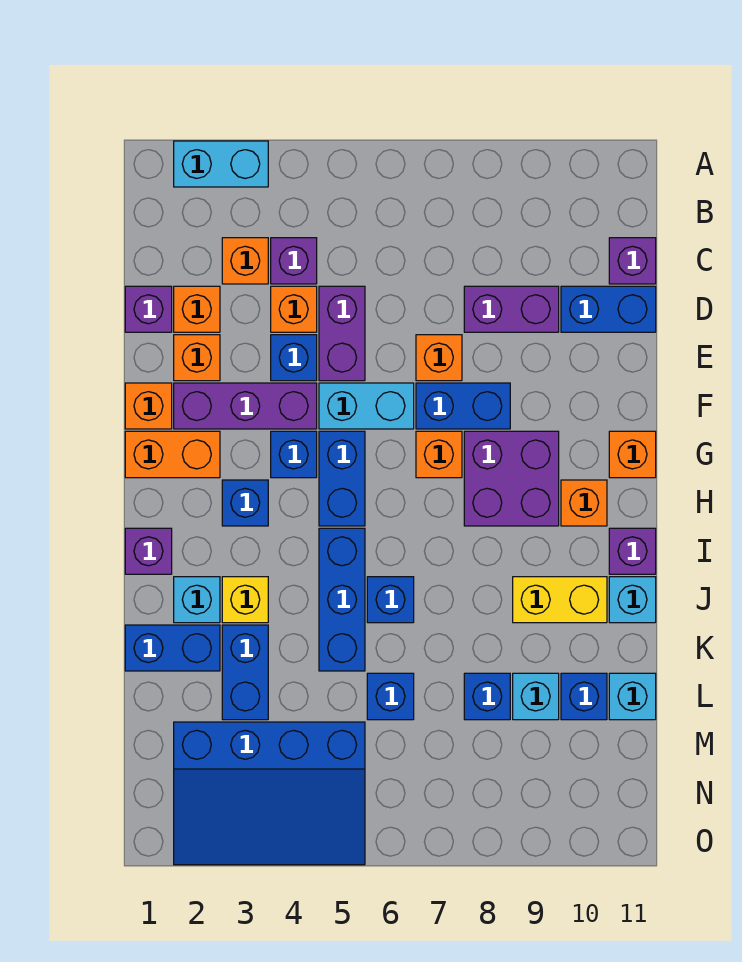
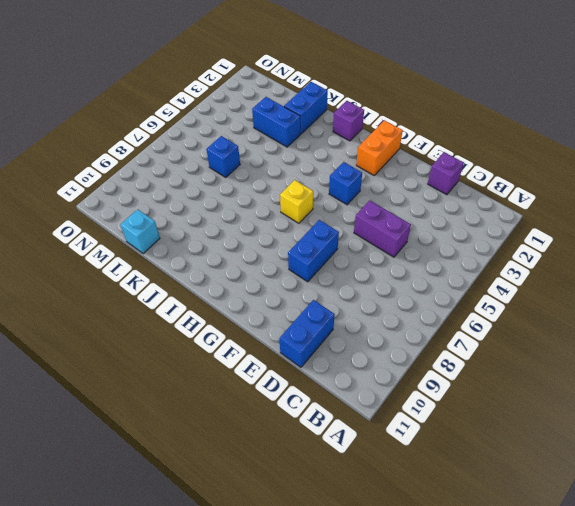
yellow brick H6 level 1 -> yellow brick J3 level 1
none -> cyan brick A2:A3 level 1
none -> orange brick C3 level 1
none -> purple brick C4 level 1
none -> purple brick C11 level 1

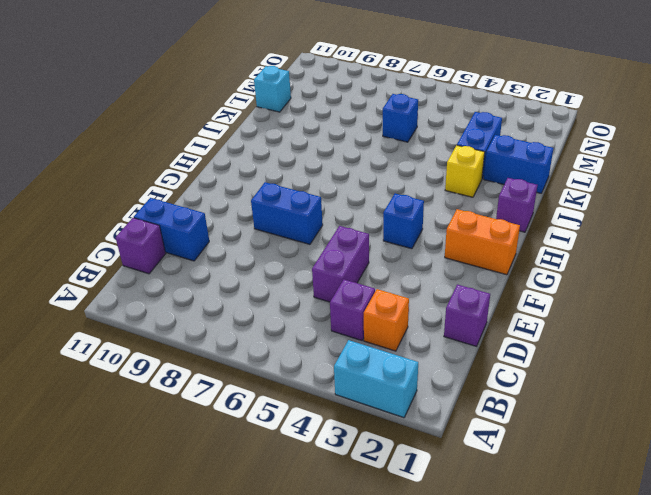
none -> orange brick D2 level 1
none -> orange brick D4 level 1
none -> purple brick D8:D9 level 1
none -> orange brick E2 level 1

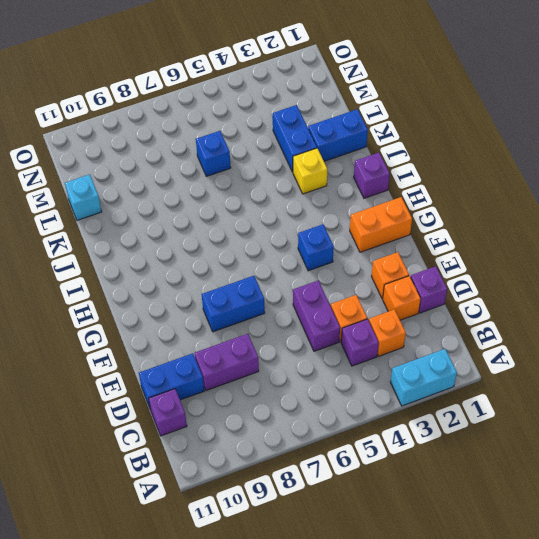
none -> blue brick E4 level 1
none -> orange brick E7 level 1
none -> orange brick F1 level 1
none -> purple brick F2:F4 level 1

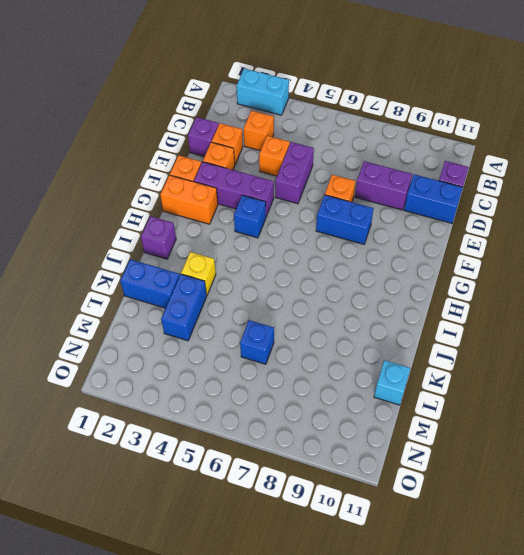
none -> purple brick C4 level 1
none -> blue brick E4 level 1
none -> cyan brick F5:F6 level 1
none -> blue brick G5:H5 level 1

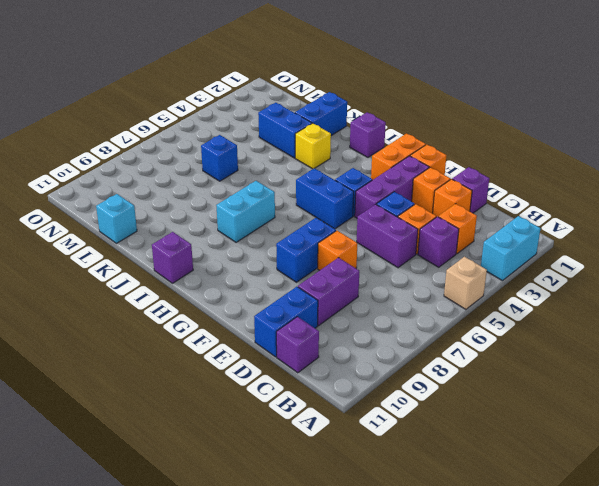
tan brick A5 level 1 -> none
cyan brick I7:I8 level 1 -> cyan brick F5:F6 level 1
none -> orange brick G7 level 1
none -> purple brick G8:H9 level 1
none -> orange brick G11 level 1
none -> blue brick H3 level 1

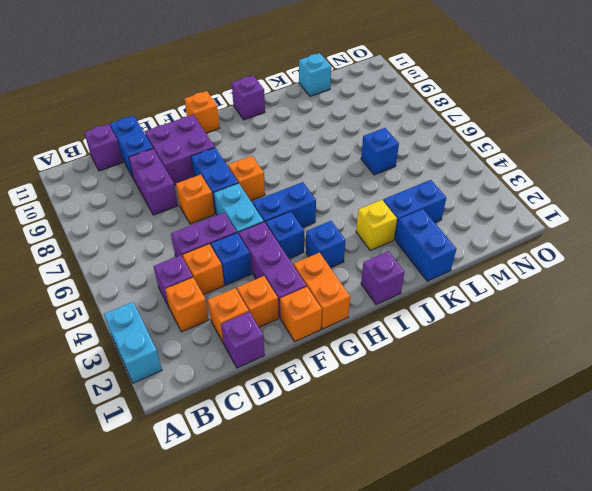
purple brick E9:F10 level 1 -> purple brick G8:H9 level 1
none -> orange brick H10 level 1
none -> blue brick I5:K5 level 1
none -> cyan brick J2 level 1
none -> blue brick J6 level 1

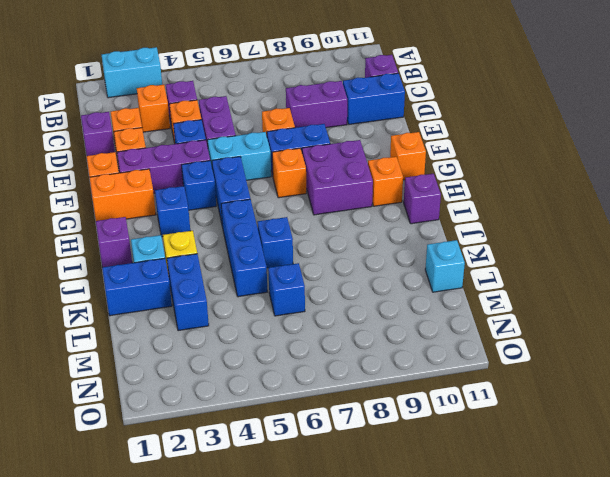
none -> yellow brick J9:J10 level 1
none -> cyan brick J11 level 1
none -> blue brick L8 level 1
none -> cyan brick L9 level 1

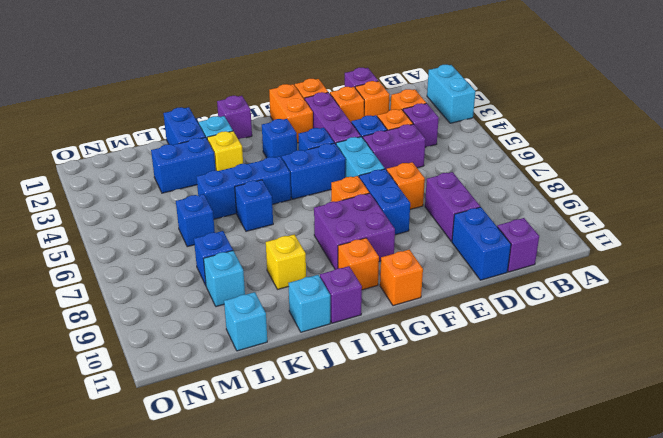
yellow brick J9 level 1 -> yellow brick J9:J10 level 1
none -> blue brick L10 level 1
none -> blue slope M2:O5 level 1 top M

